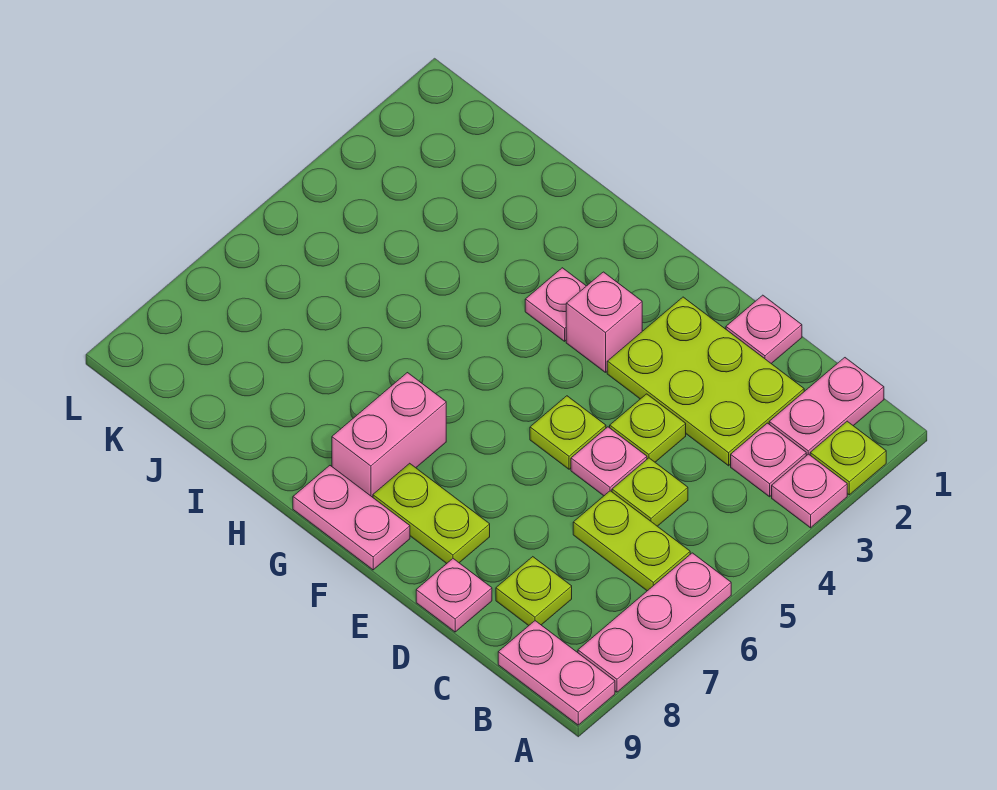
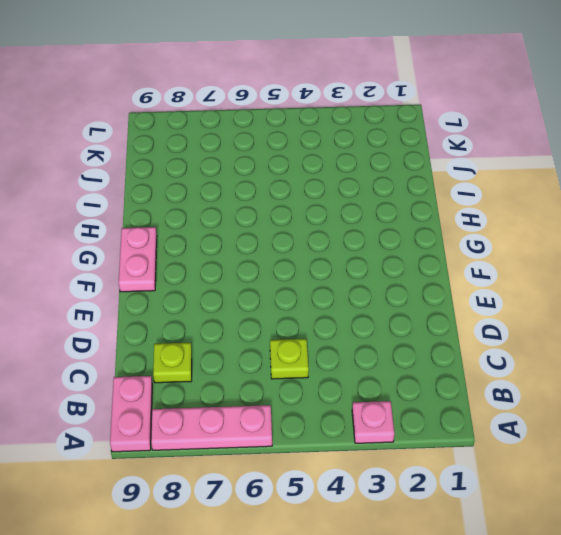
none -> lime plate A2 level 1
none -> pink plate B1:B2 level 1
none -> pink plate B3 level 1

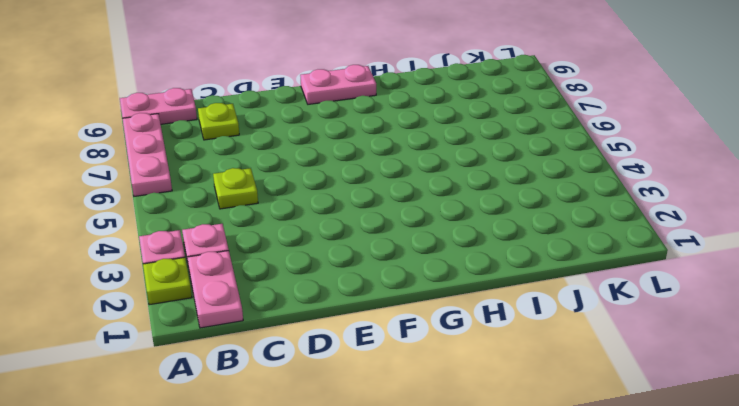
none -> lime plate B6:C6 level 1
none -> lime plate C2:E3 level 1
none -> pink plate D1 level 1

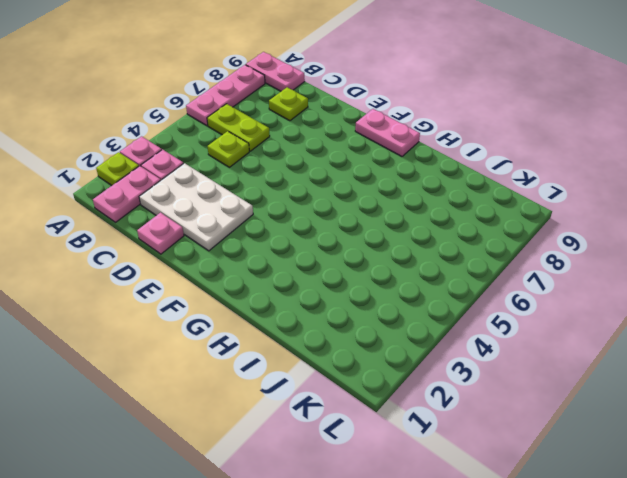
white plate C2:E3 level 1 -> lime plate C2:E3 level 1
none -> lime plate D4 level 1
none -> pink plate D5 level 1
none -> pink plate D9 level 1

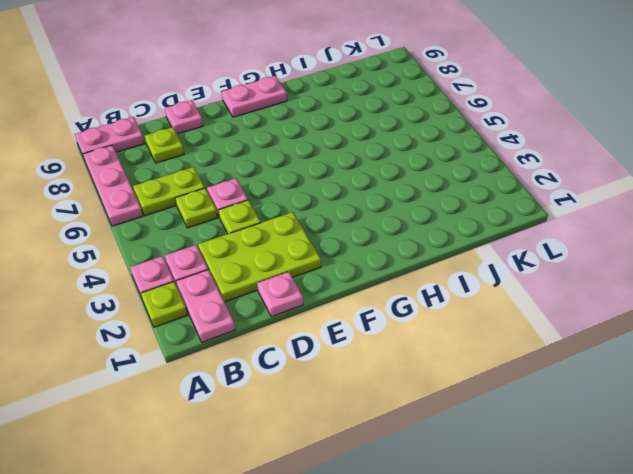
none -> lime plate E5 level 1
none -> lime plate E8:F8 level 1
none -> pink brick F3 level 1

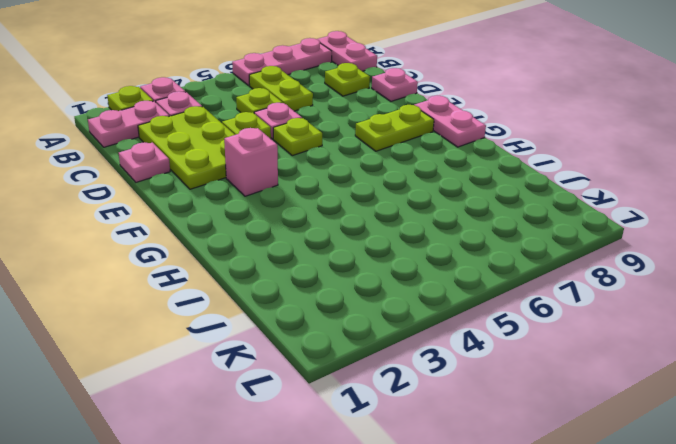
lime plate F7:F8 level 1 -> lime plate E8:F8 level 1
none -> pink plate G3 level 1
none -> pink brick G7:G8 level 1

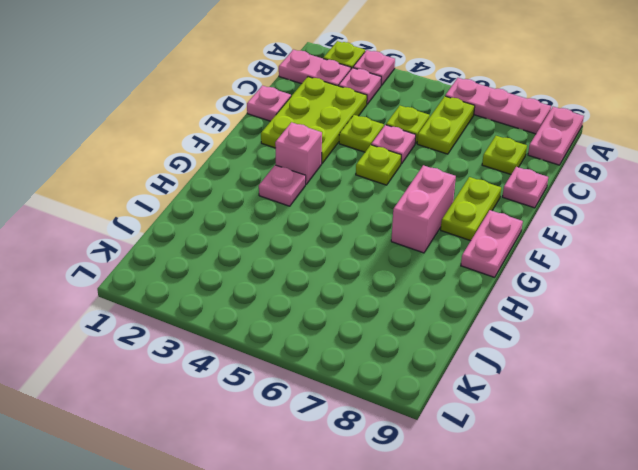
pink brick F7:G7 level 1 -> pink brick G7:G8 level 1

